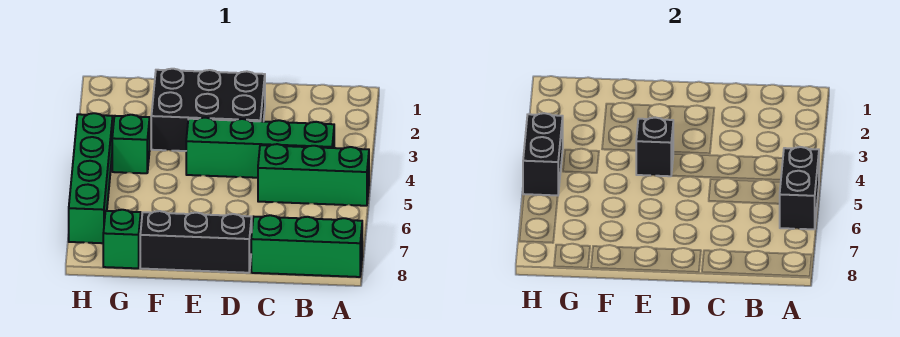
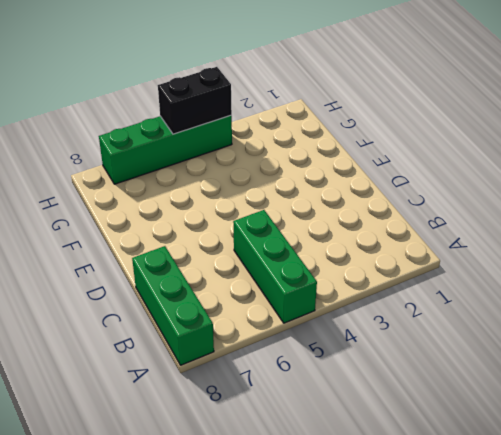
none -> green brick B4:E4 level 1
none -> black brick D2:F3 level 1

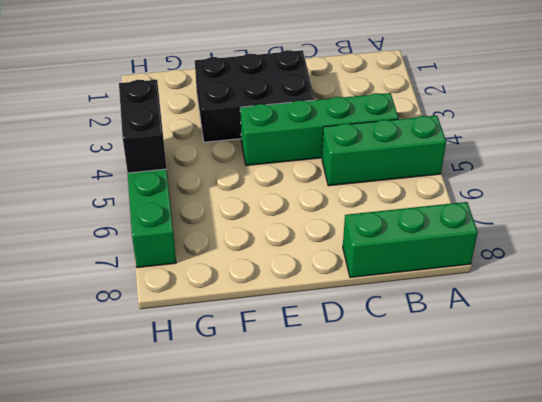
none -> black brick D8:F8 level 1
none -> green brick G4 level 1

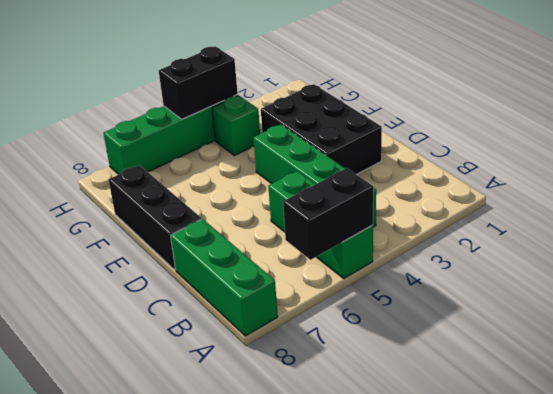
none -> green brick G8 level 1
none -> black brick E4 level 2

